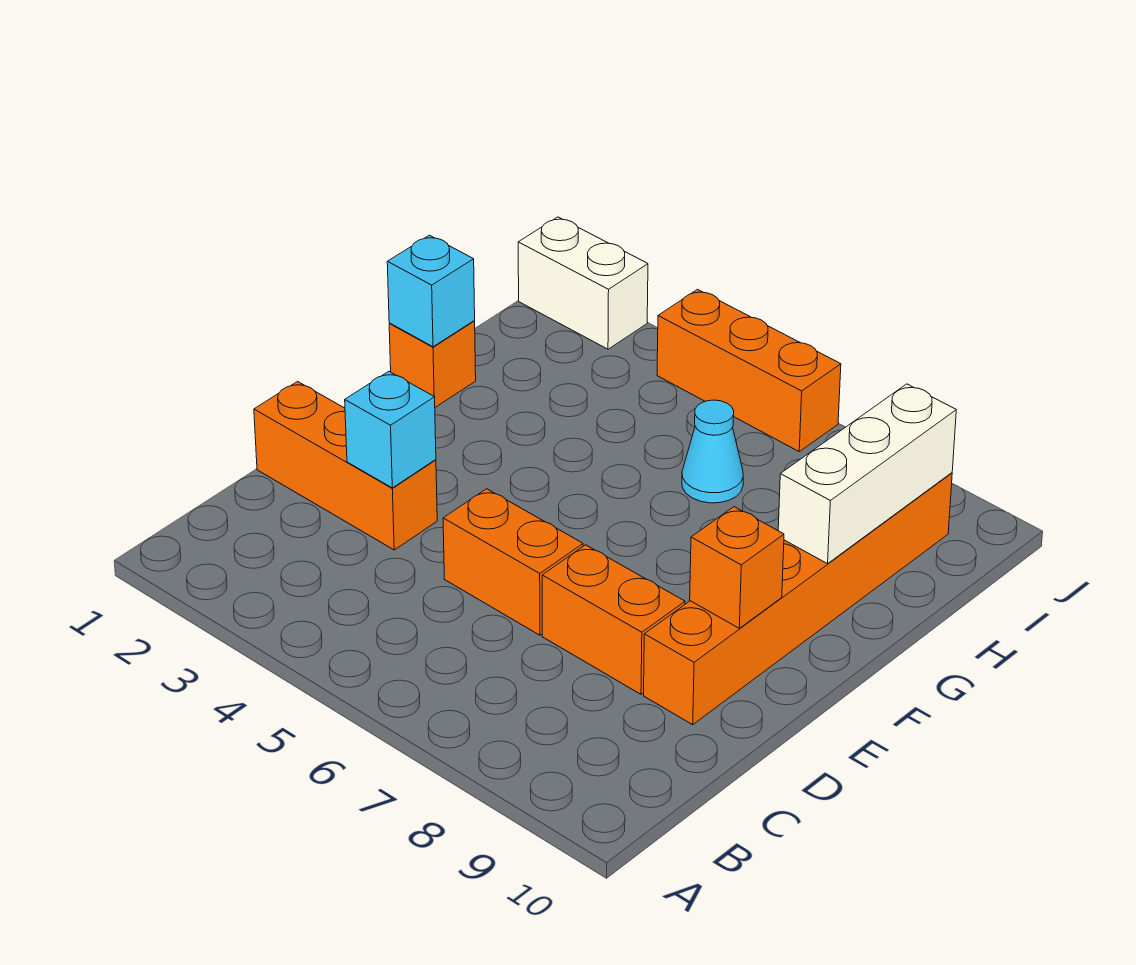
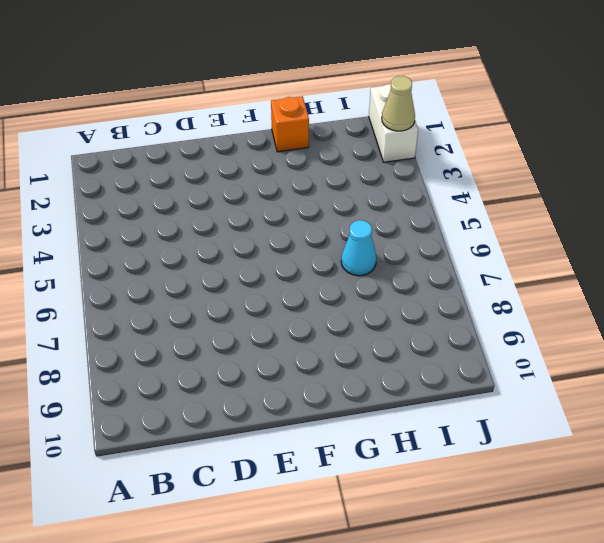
tan cone J2 level 2 -> none
none -> orange brick D1:D3 level 1
none -> orange brick D5:D6 level 1
none -> orange brick D7:D8 level 1

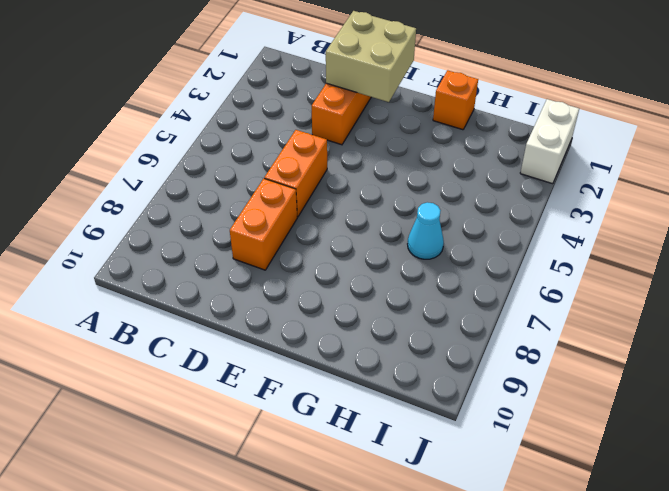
tan brick D1:E2 level 2 -> none
none -> orange brick D9:I9 level 1
none -> orange brick J4:J6 level 1
none -> cyan brick D3 level 2

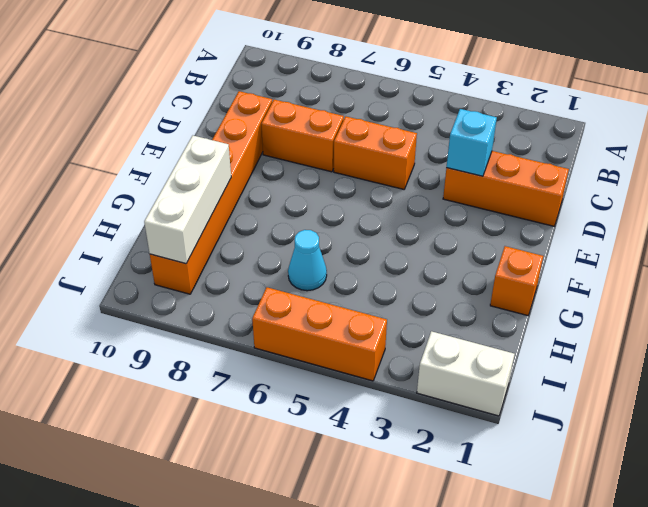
none -> orange brick E9 level 2
none -> cyan brick G1 level 2

